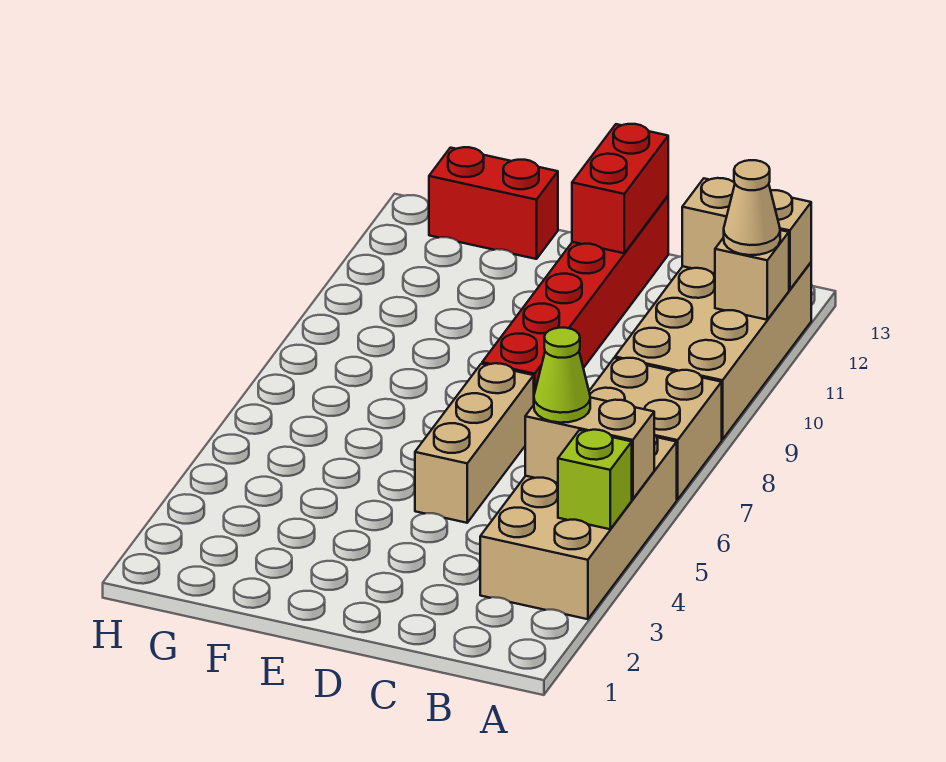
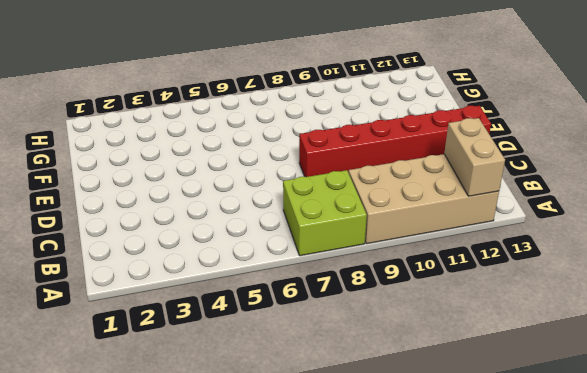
lime brick A7:B8 level 1 -> tan brick A7:B8 level 1
none -> tan brick A3:B6 level 1
none -> tan brick D5:D7 level 1
none -> red brick F13:G13 level 1

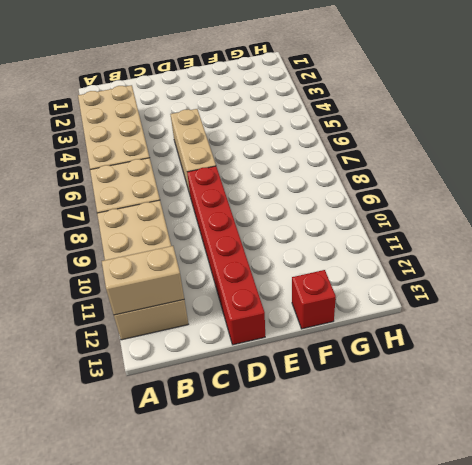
red brick F13 level 1 -> red brick F13:G13 level 1
none -> lime brick A4 level 2
none -> tan brick A5:B5 level 2
none -> tan brick A11 level 2

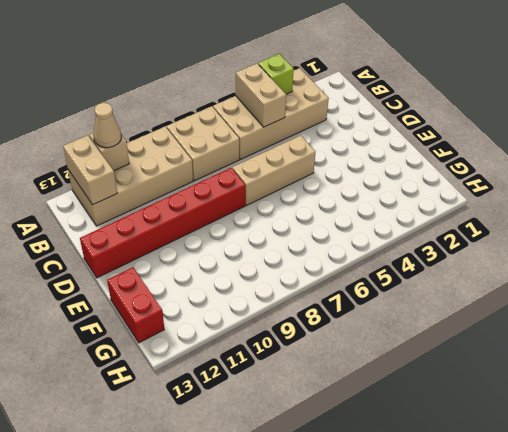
none -> red brick D12:D13 level 2
none -> lime cone B5 level 3

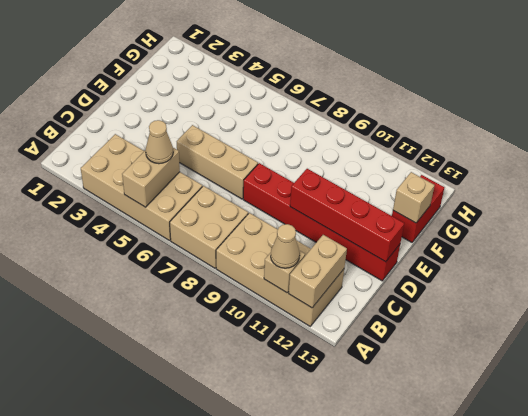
tan cone B5 level 3 -> lime cone B5 level 3
red brick D10:D13 level 2 -> red brick D12:D13 level 2
tan brick F13 level 2 -> none
none -> lime brick A4 level 2

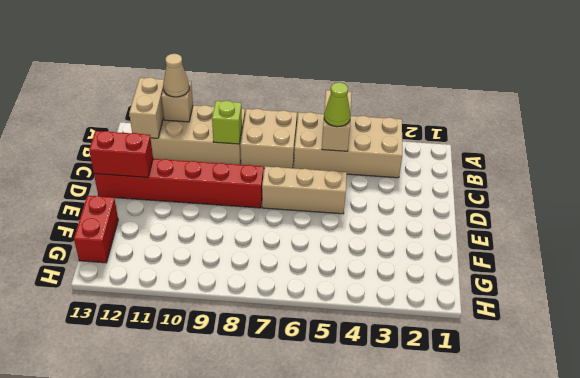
lime brick B9 level 2 -> lime brick A4 level 2

